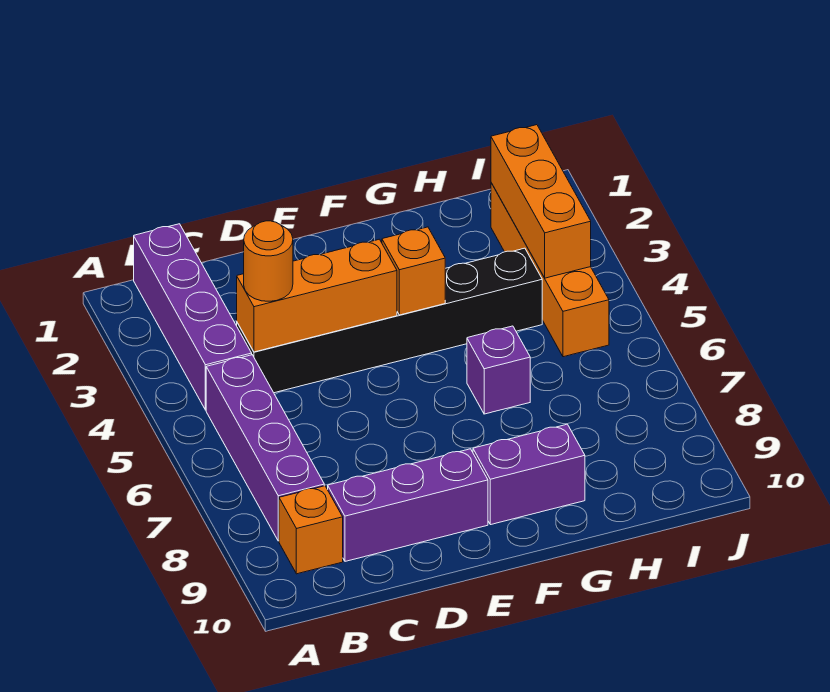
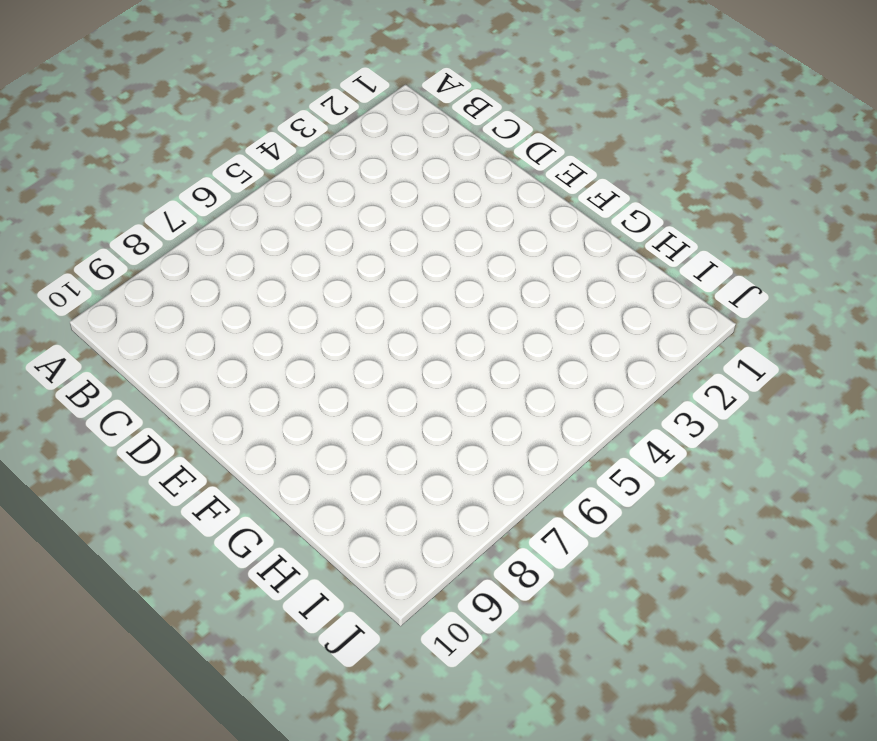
none -> purple brick B1:B4 level 1
none -> purple brick B5:B8 level 1
none -> orange brick B9 level 1

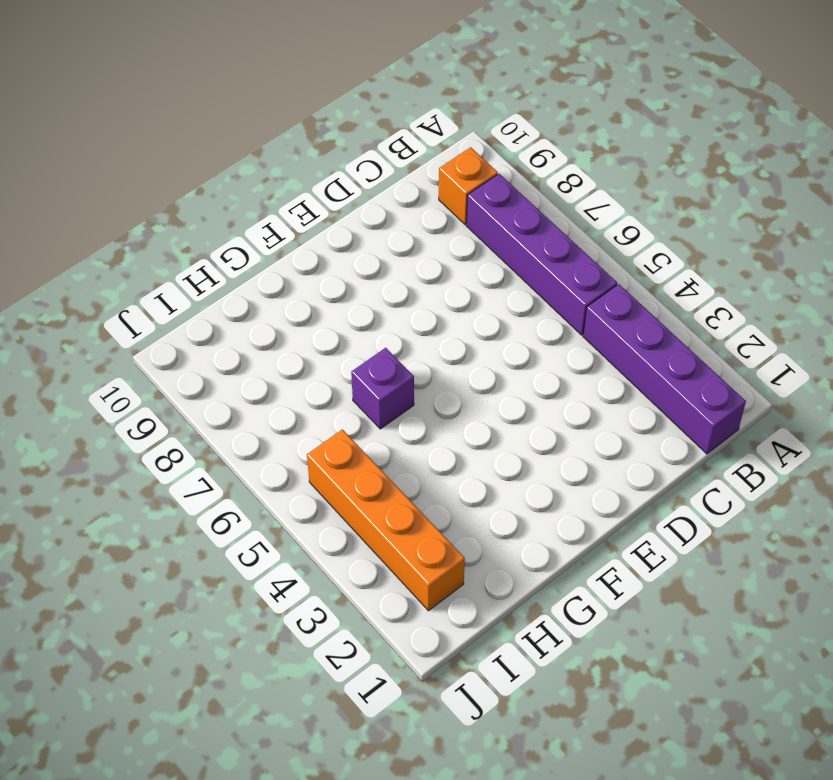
none -> black brick C4:H4 level 1
none -> purple brick C9:E9 level 1
none -> purple brick F9:G9 level 1

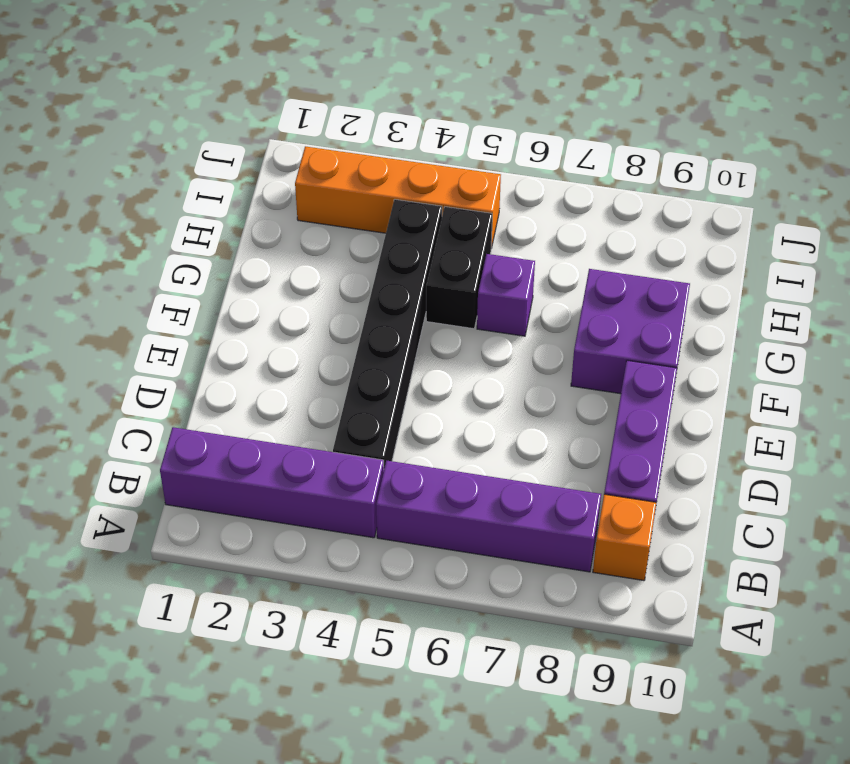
purple brick F8:G9 level 1 -> purple brick F9:G9 level 1
black brick G5:H5 level 1 -> none
none -> orange brick C4:E4 level 2
none -> orange brick F4 level 2
none -> orange brick I2:I4 level 2

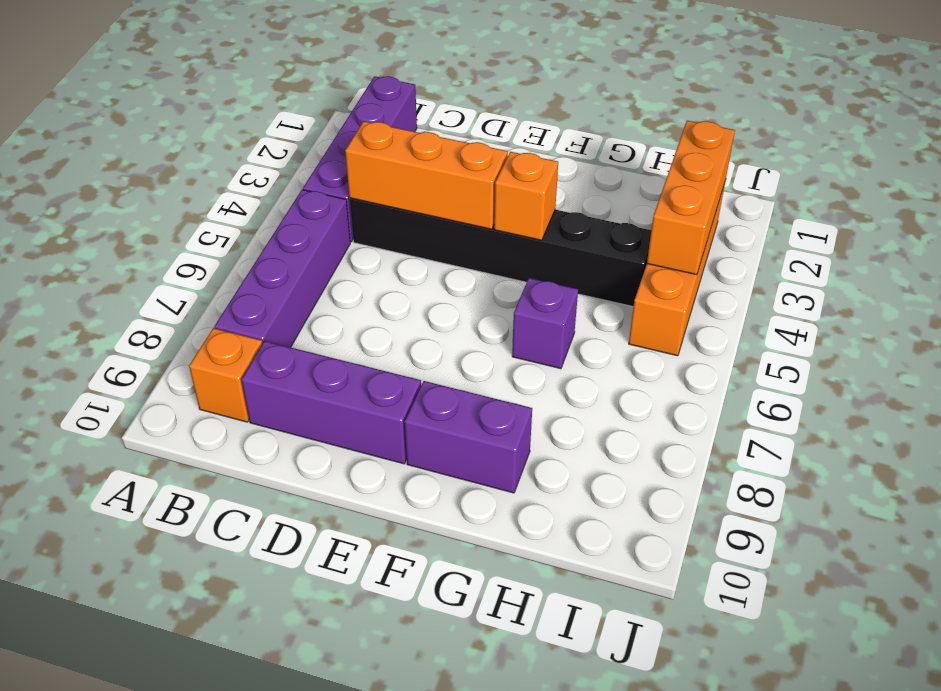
none -> orange round brick C4 level 3

